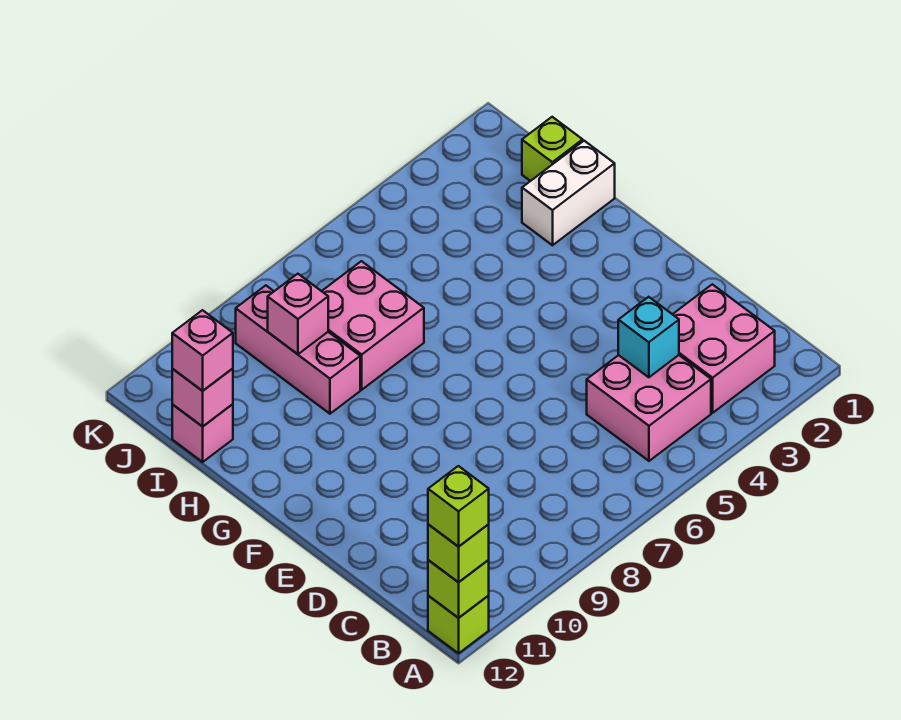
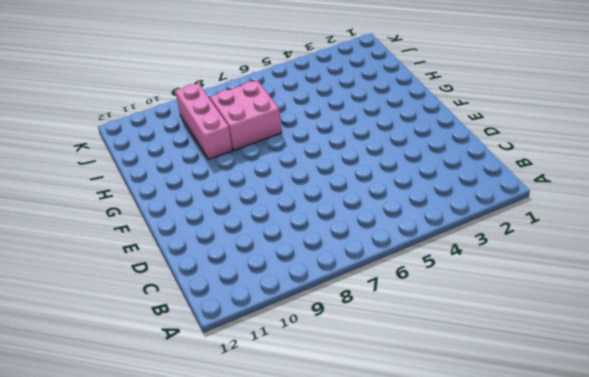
none -> lime brick A12 level 1
none -> pink brick B2:C3 level 1
none -> pink brick B4:C5 level 1

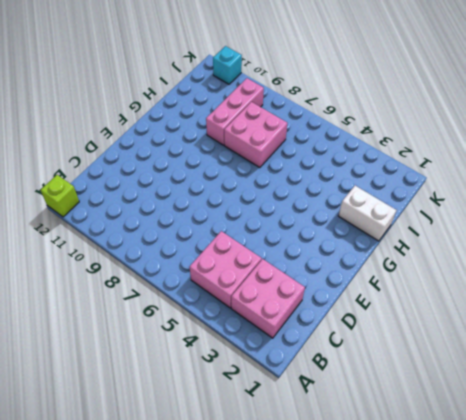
cyan brick K11 level 1 -> cyan brick C4 level 2
none -> lime brick I1 level 1
none -> pink brick I12 level 1
none -> lime brick A12 level 2

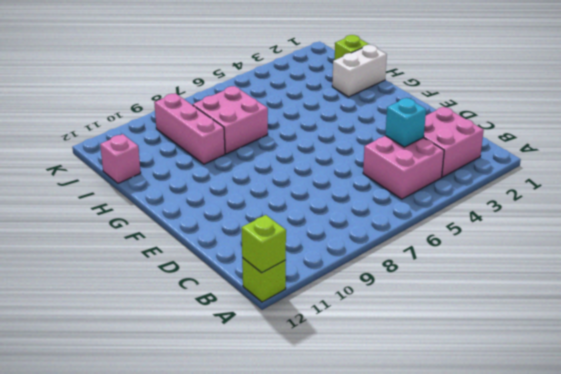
none -> pink brick I9 level 2
none -> pink brick I12 level 2
none -> lime brick A12 level 3

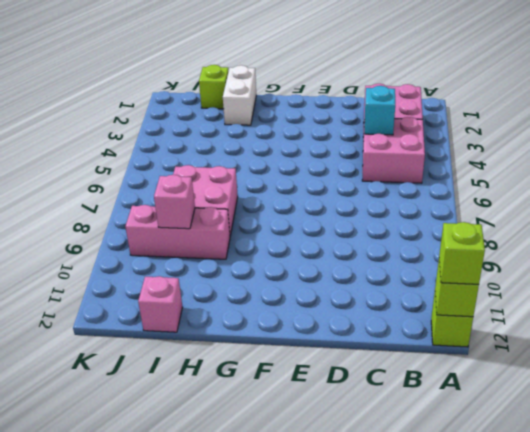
none -> pink brick I12 level 2
none -> pink brick I12 level 3
none -> lime brick A12 level 4

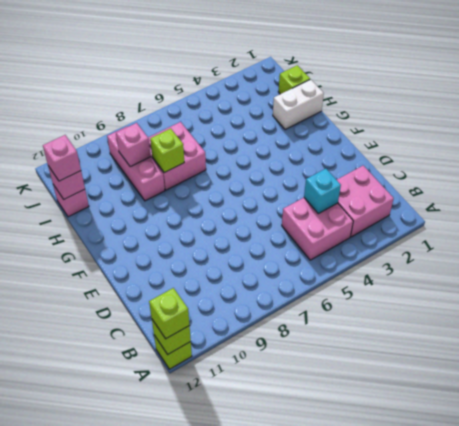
lime brick H8 level 2 -> lime brick A12 level 4

